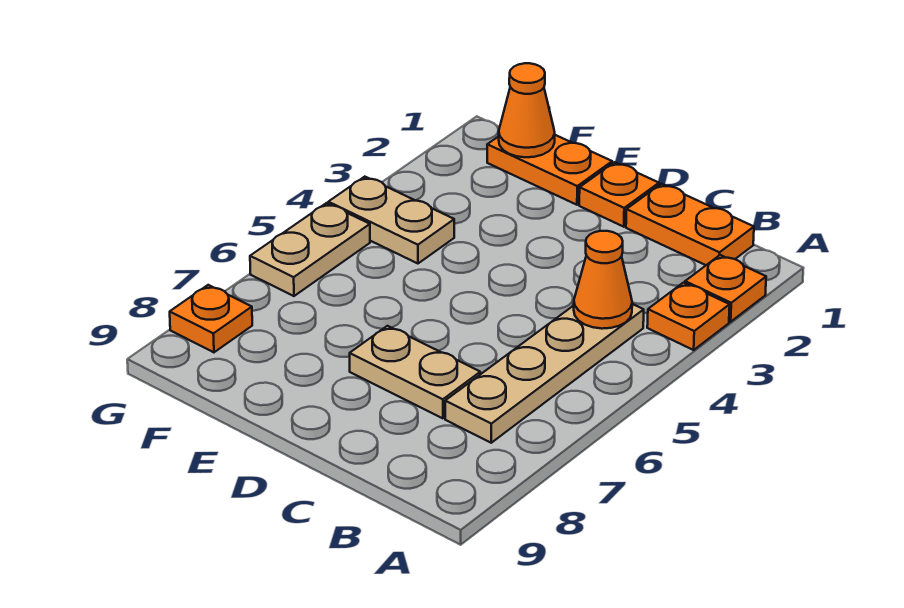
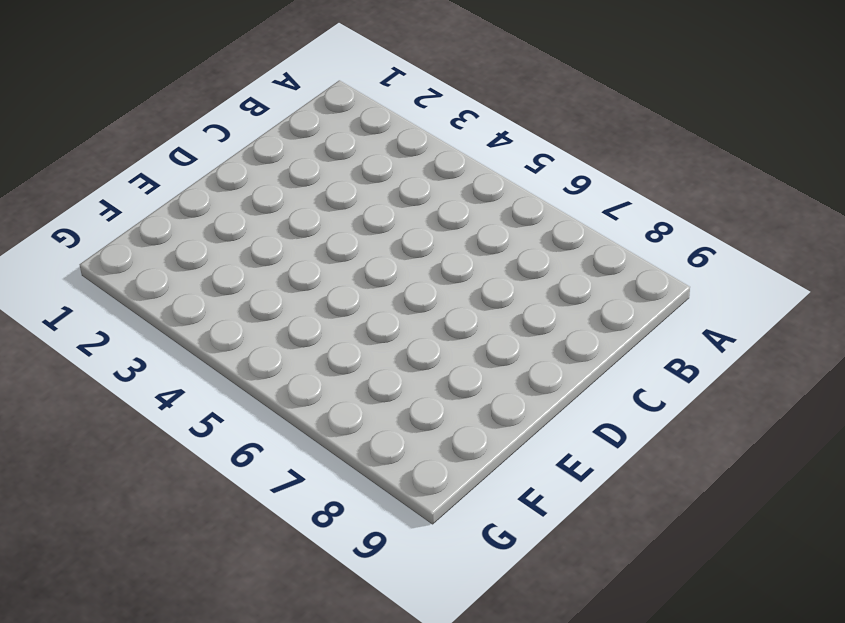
none -> orange plate A2 level 1
none -> orange plate A3 level 1
none -> orange plate B1:C1 level 1

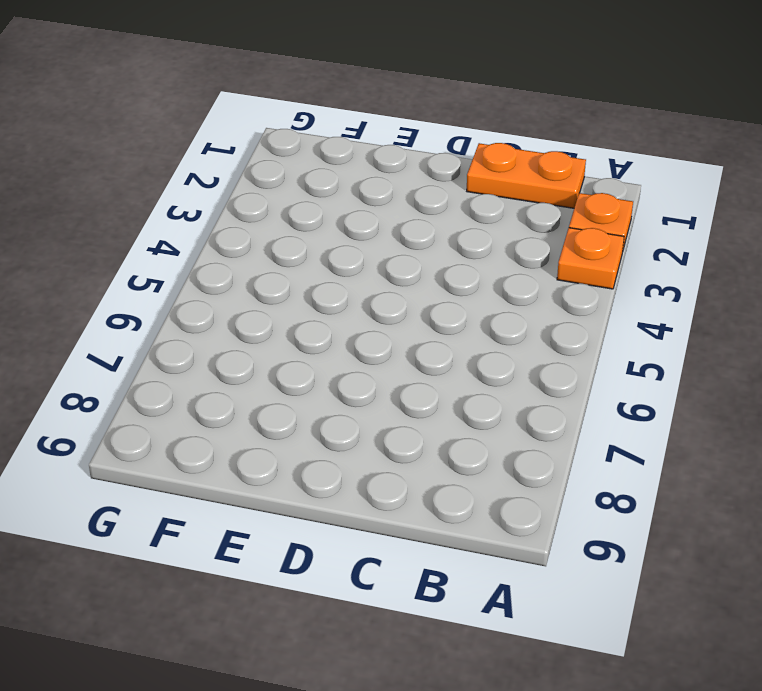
none -> tan plate B4:B7 level 1
none -> tan plate C7:D7 level 1
none -> orange plate D1 level 1

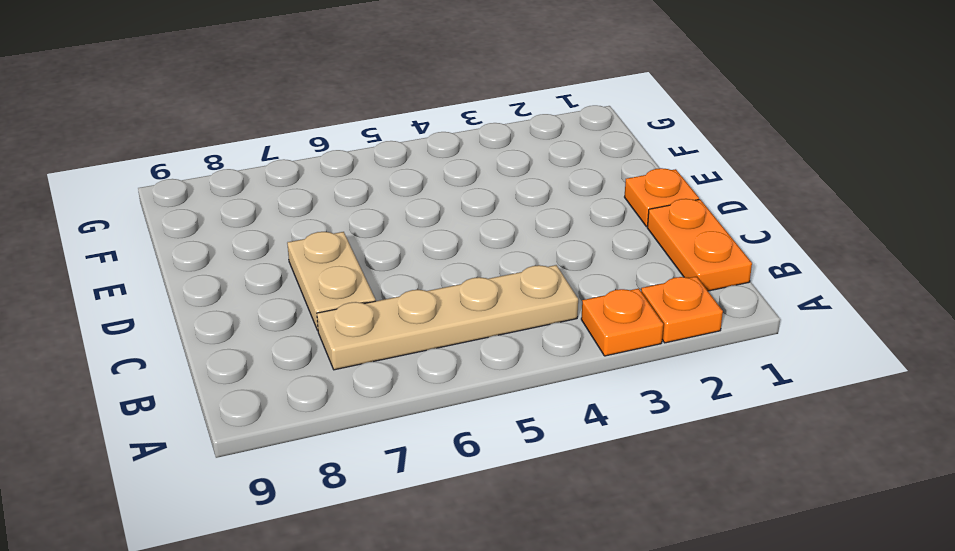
none -> orange plate E1:F1 level 1
none -> tan plate F4:G4 level 1
none -> tan plate G5:G6 level 1

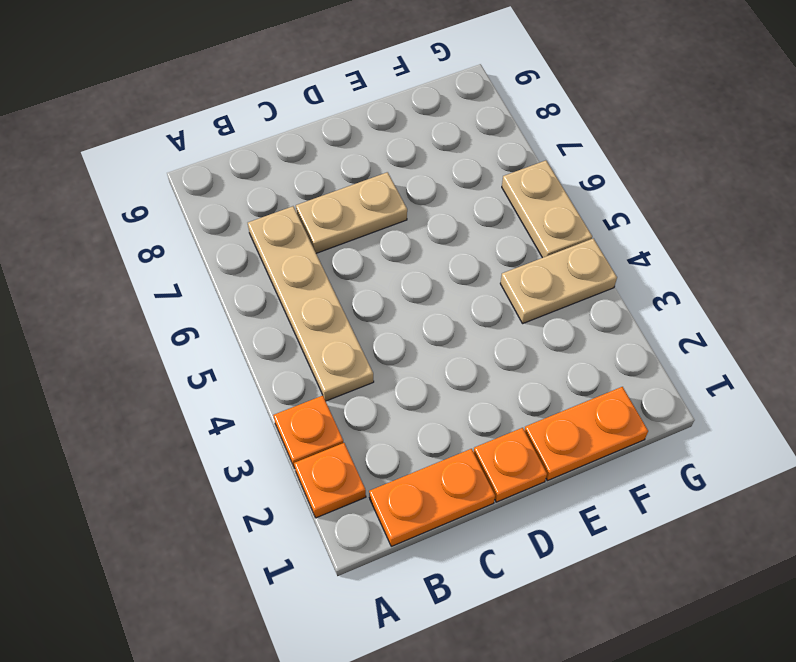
none -> orange plate G8 level 1
none -> orange cone B4 level 2
none -> orange cone F1 level 2

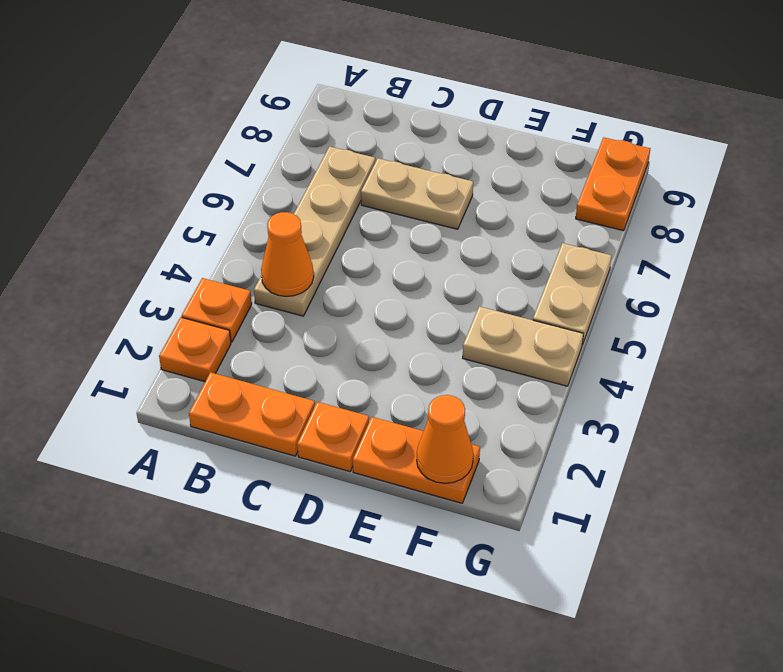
orange plate G8:G9 level 1 -> orange plate G8 level 1

